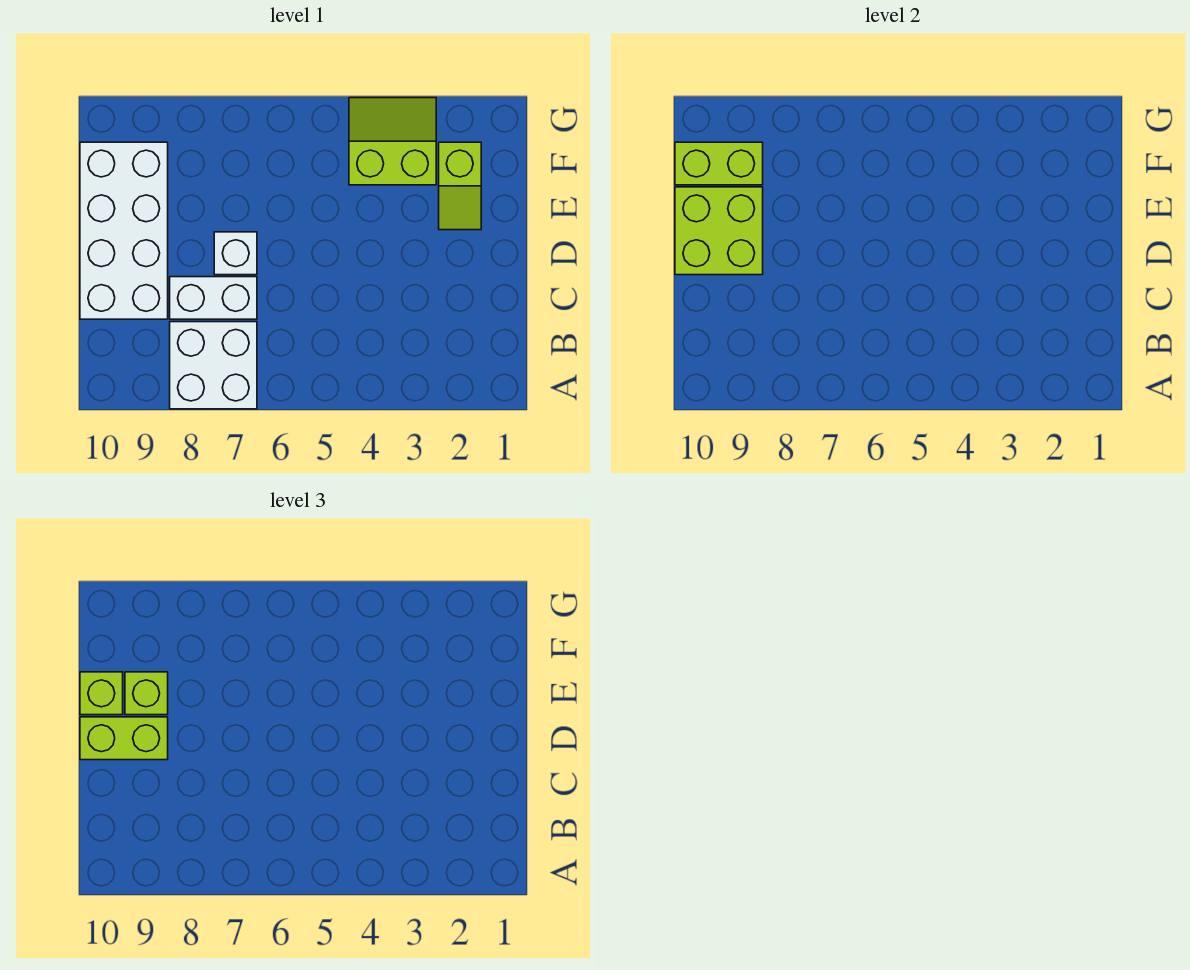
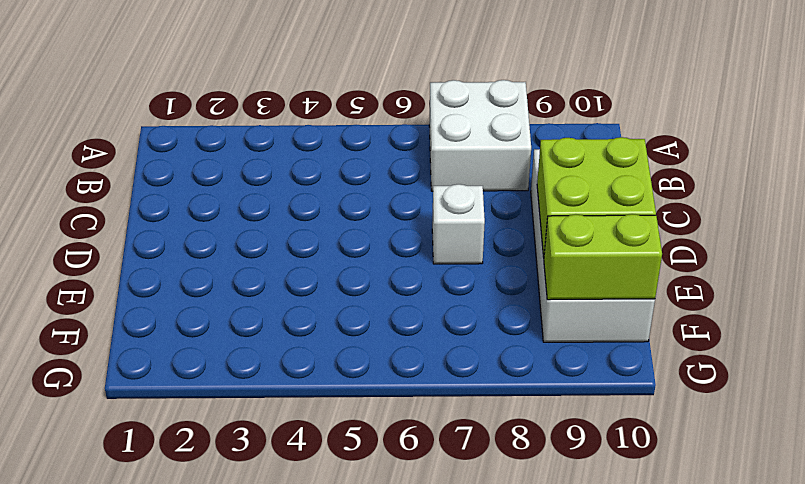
none -> white brick C7:C8 level 1
none -> lime slope E2:F2 level 1 top F

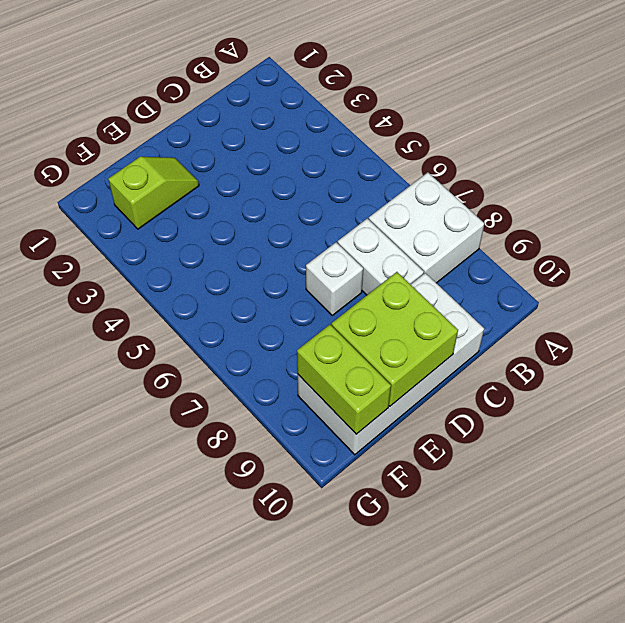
none -> lime slope F3:G4 level 1 top F
none -> lime brick D9:D10 level 3

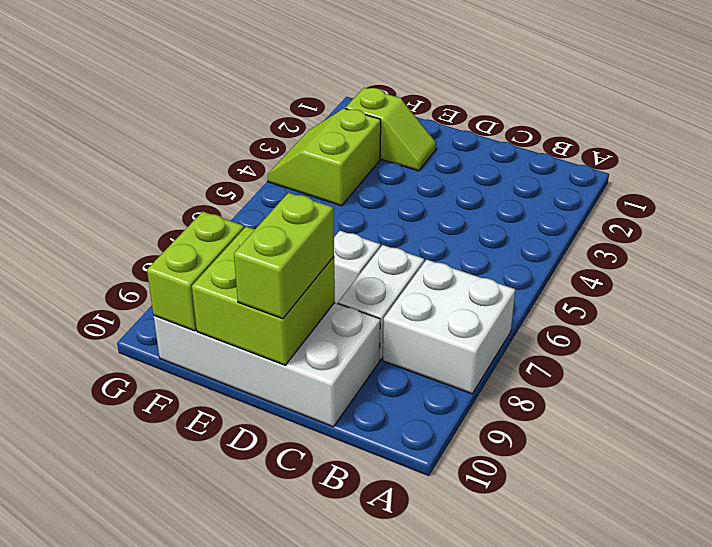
none -> lime brick E9 level 3
none -> lime brick E10 level 3

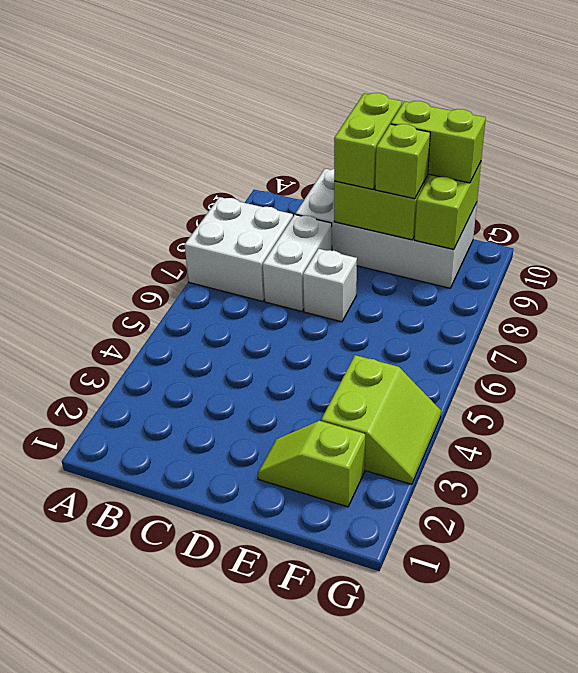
lime brick E10:F10 level 3 -> lime brick E10 level 3

